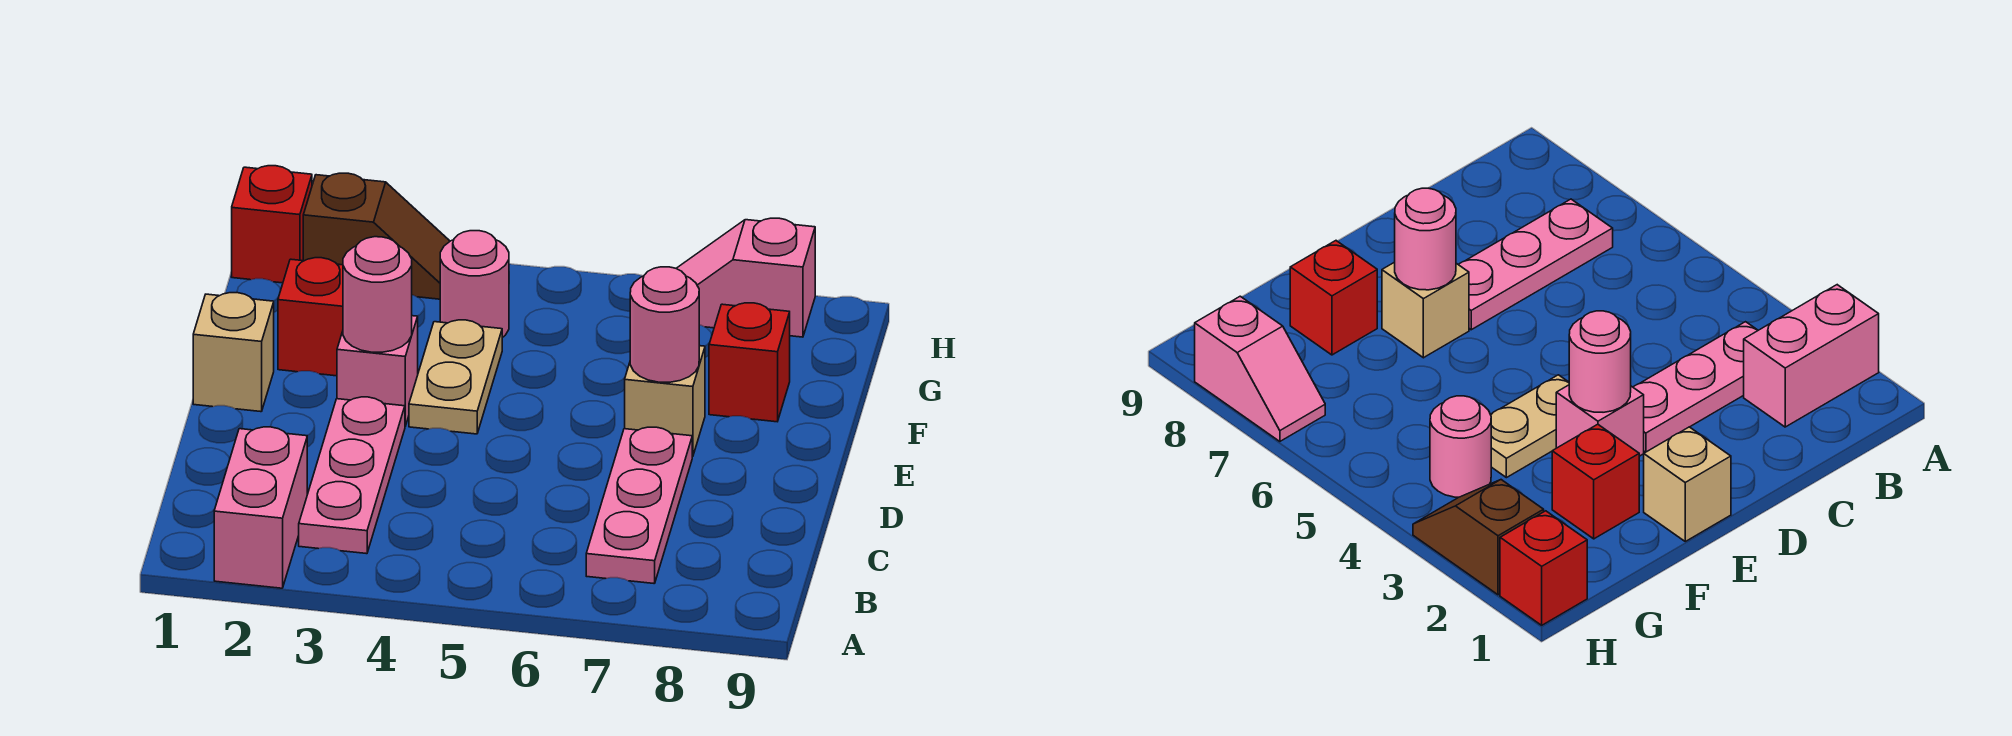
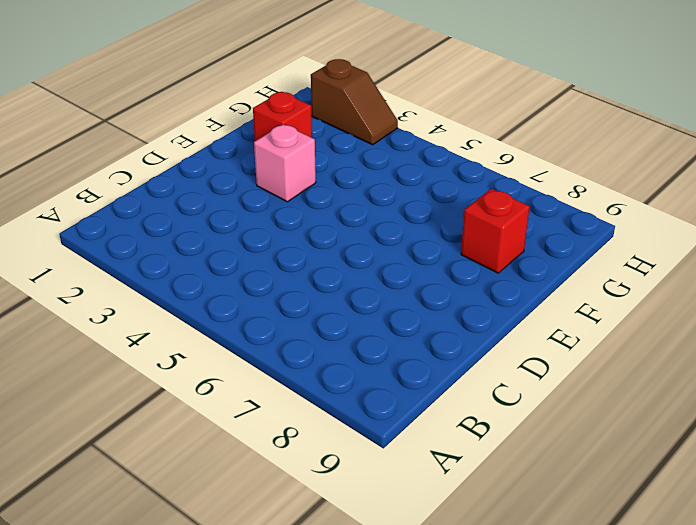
none -> pink brick A2:B2 level 1
none -> pink plate B3:D3 level 1
none -> pink plate B7:D7 level 1

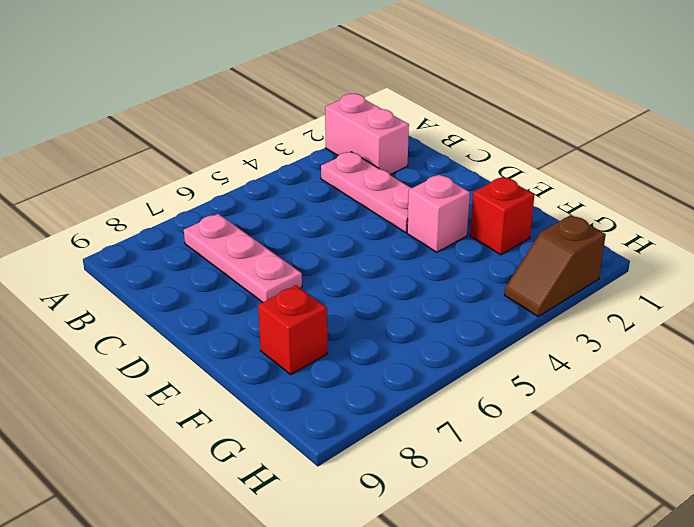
none -> tan brick E1 level 1
none -> tan plate E4:F4 level 1
none -> tan brick E7 level 1

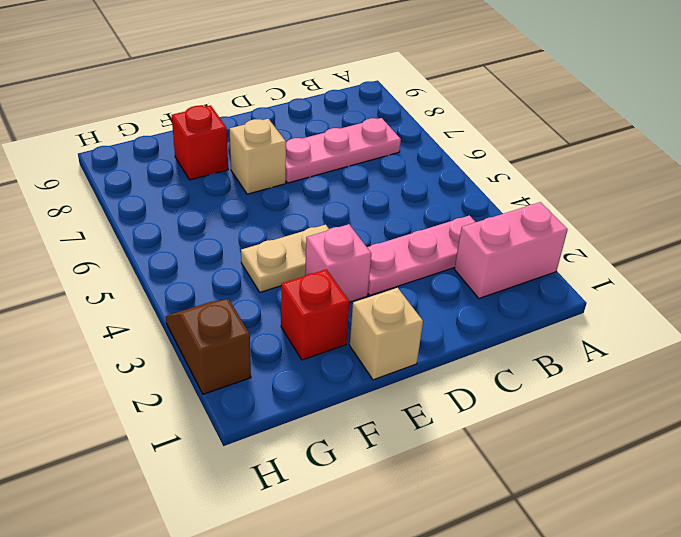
none -> pink round brick G4 level 1
none -> red brick H1 level 1
none -> pink slope H7:H8 level 1 top 8

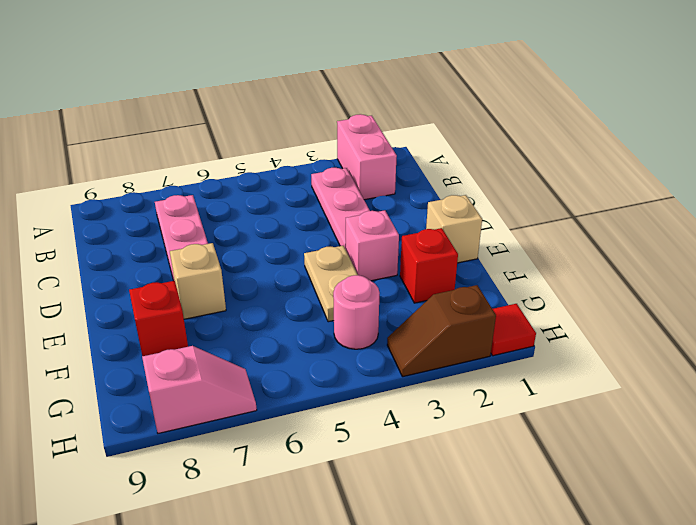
red tile H1 level 1 -> red brick H1 level 1
none -> pink round brick E3 level 2
none -> pink round brick E7 level 2

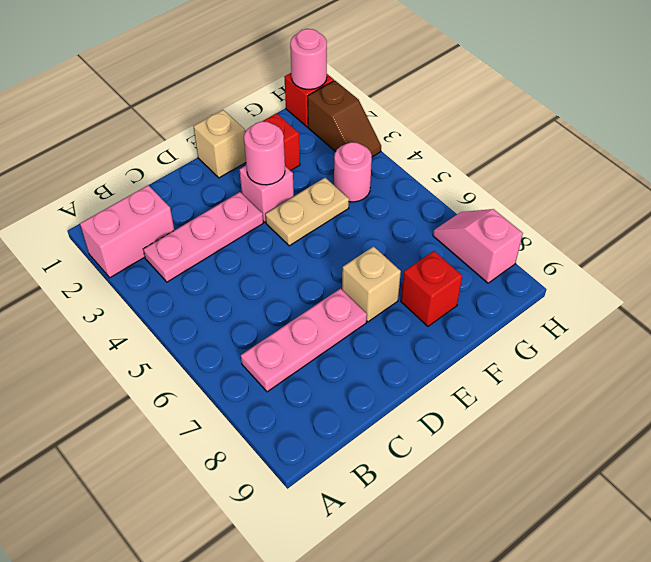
pink round brick H1 level 2 -> pink round brick E7 level 2

